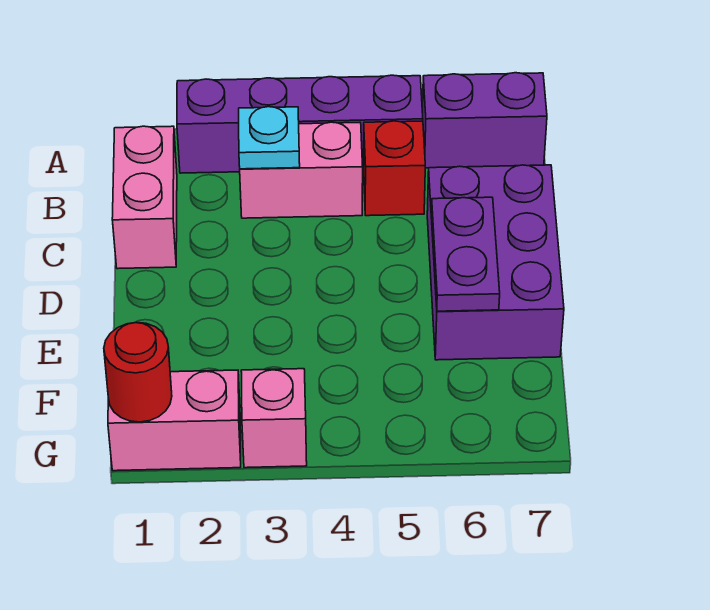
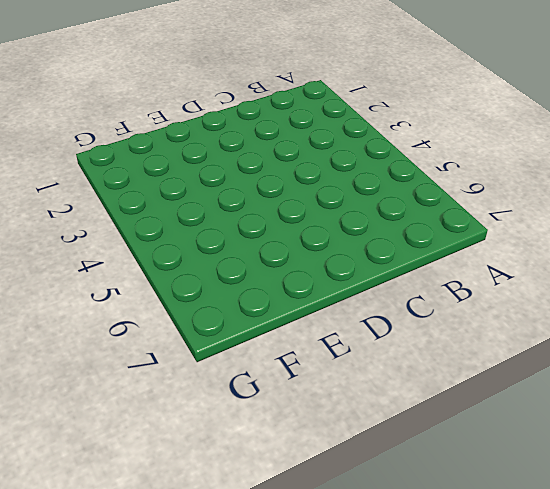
none -> purple brick A2:A5 level 1
none -> purple brick A6:A7 level 1

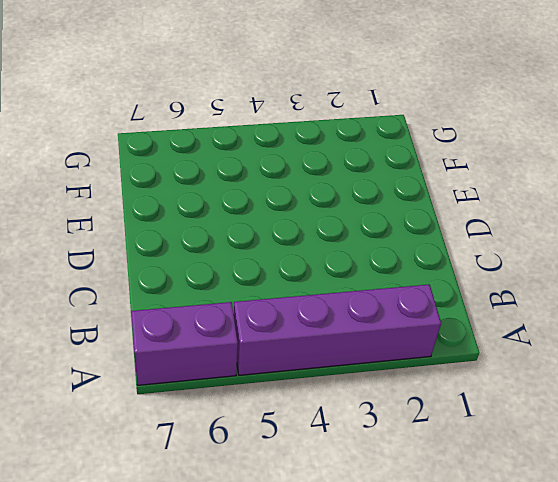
none -> pink brick B1:C1 level 1
none -> pink brick B3:B4 level 1

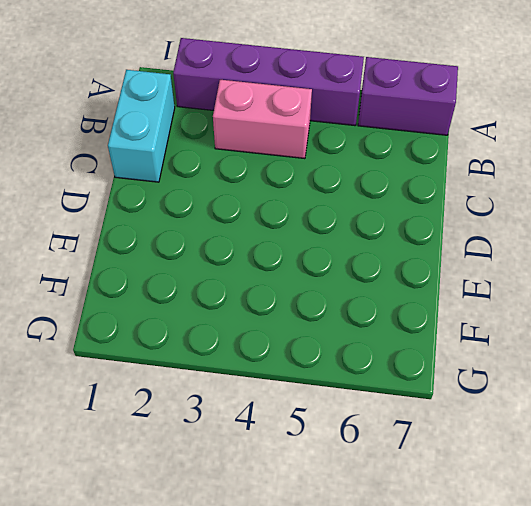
cyan brick B1:C1 level 1 -> pink brick B1:C1 level 1
none -> red brick B5 level 1
none -> purple brick C6:E7 level 1

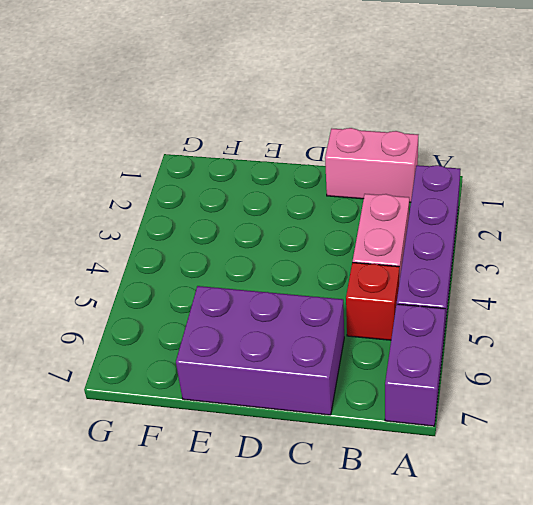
none -> pink brick G1:G2 level 1
none -> pink brick G3 level 1

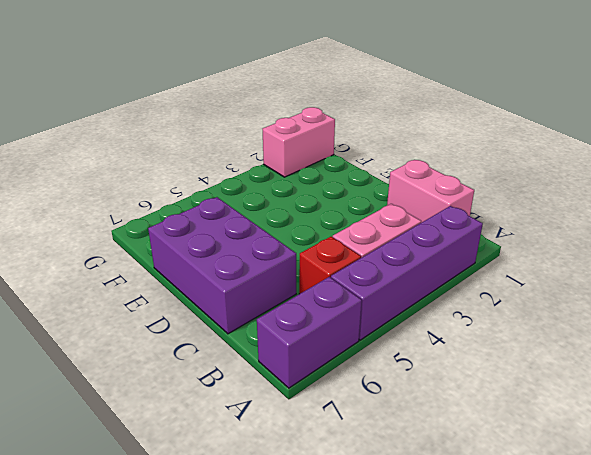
none -> pink brick G3 level 1
none -> cyan plate B3 level 2

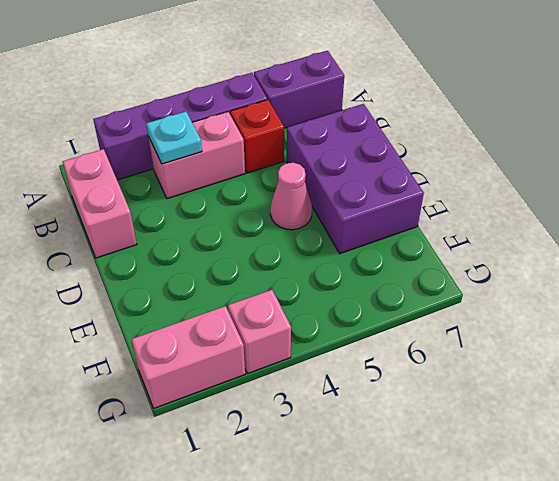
pink cone D5 level 1 -> none
none -> purple plate D6:E6 level 2
none -> red round brick G1 level 2

